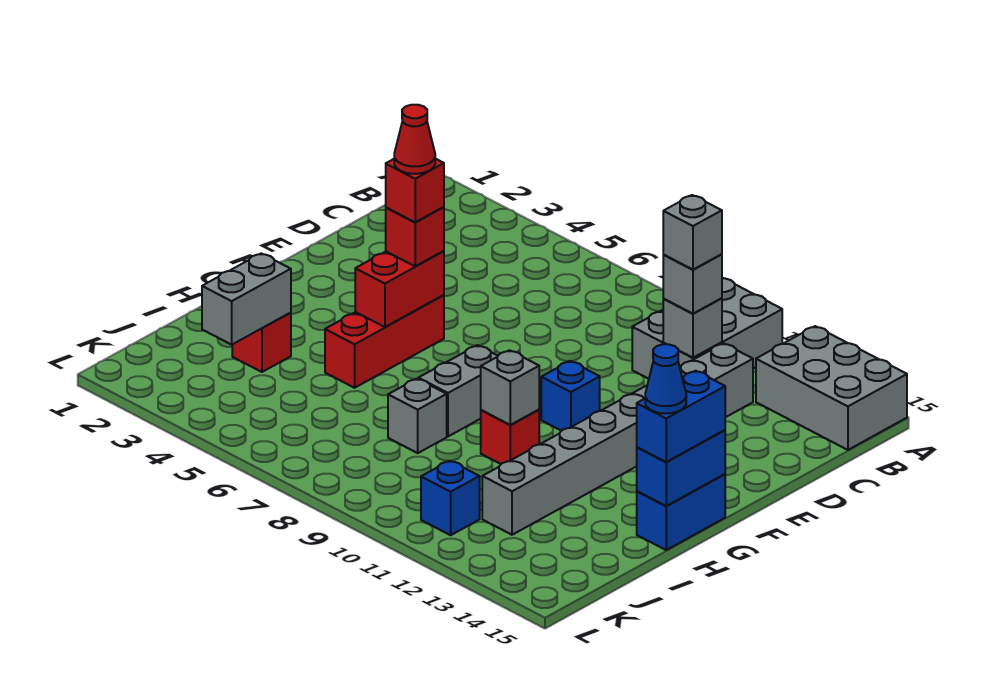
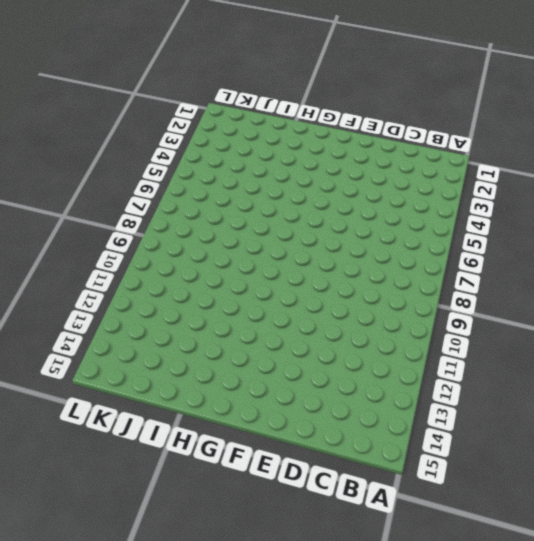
none -> grey brick A10:C11 level 1
none -> grey brick A13:B15 level 1
none -> grey brick C12:J12 level 1

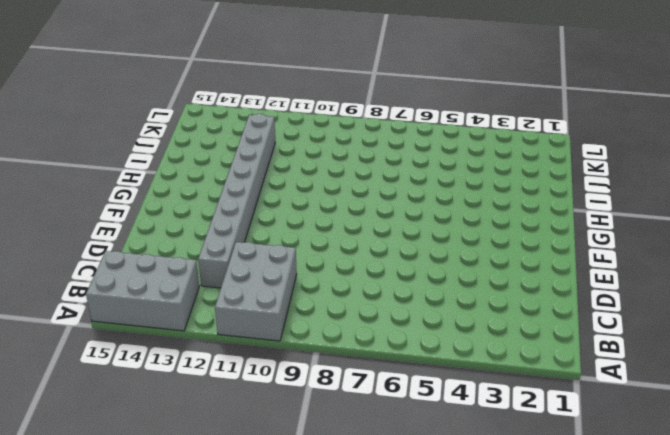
none -> red brick F5:H5 level 1
none -> blue brick F10 level 1
none -> grey brick G8:H8 level 1

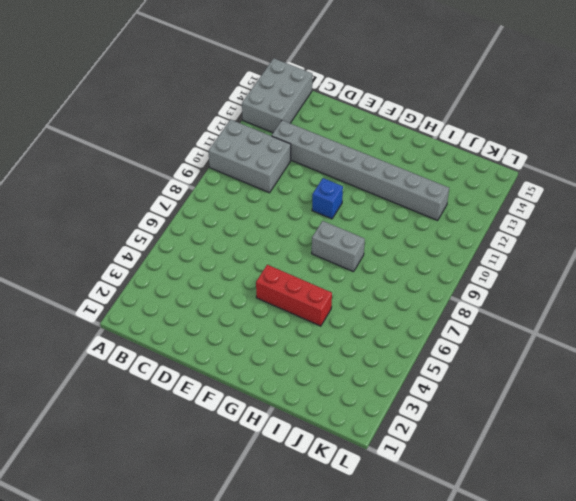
none -> blue brick G15:H15 level 1
none -> red brick H10 level 1
none -> red brick I3 level 1

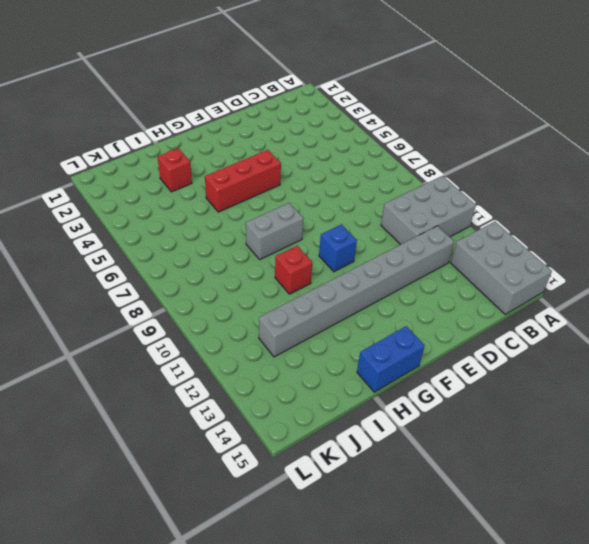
none -> grey brick I8 level 1
none -> blue brick K11 level 1
none -> grey brick C11 level 2

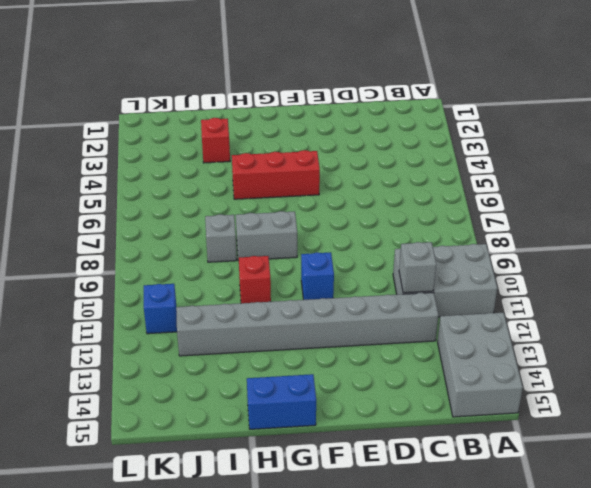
none -> red brick F5:G5 level 2
none -> blue brick G15:H15 level 2
none -> grey brick H10 level 2

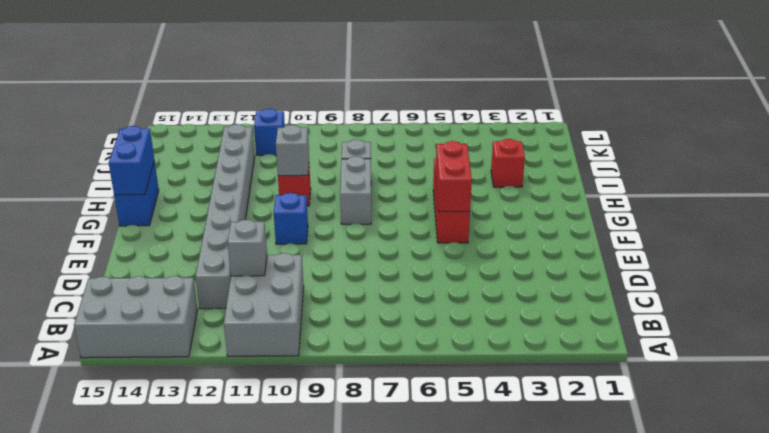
none -> grey brick I3:J3 level 2
none -> grey brick C11 level 3
none -> red brick F5 level 3

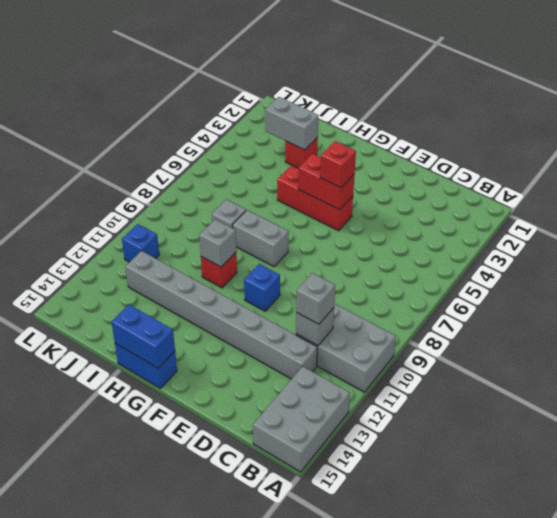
none -> blue brick G15:H15 level 3
none -> grey brick C11 level 4
none -> red brick F5 level 4

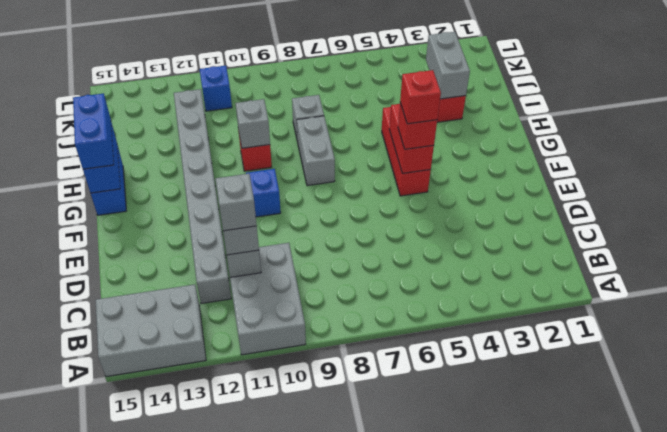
none -> blue cone H15 level 4
none -> red cone F5 level 5

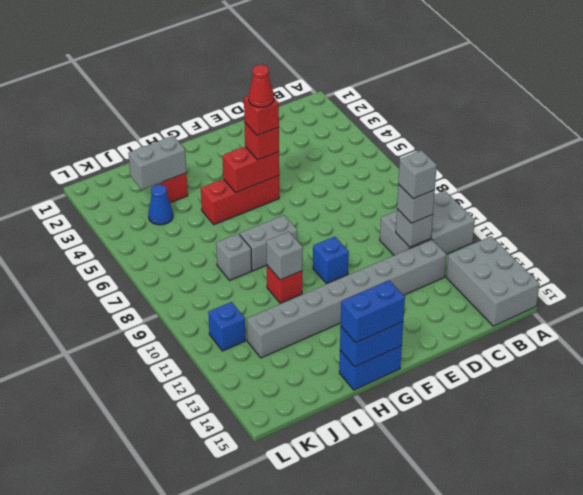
blue cone J4 level 1 -> blue cone H15 level 4

